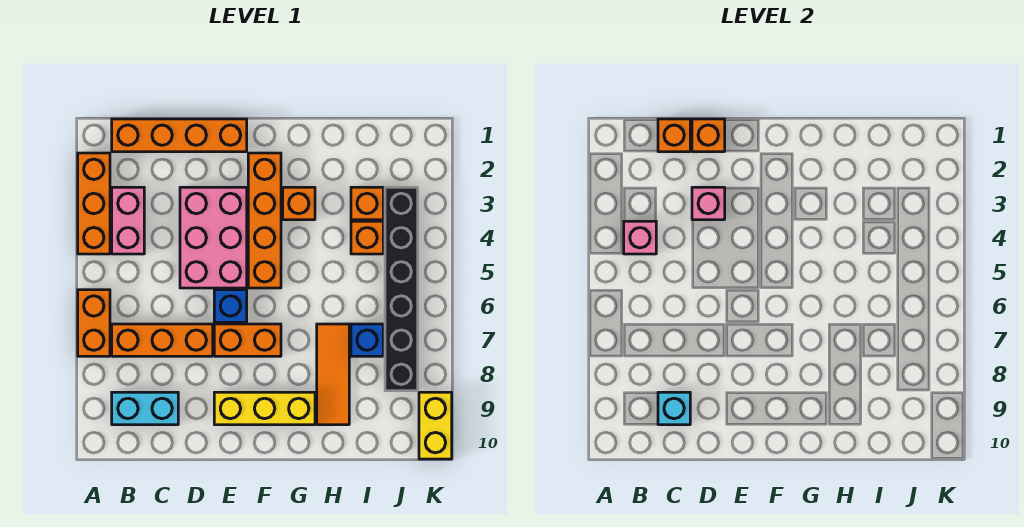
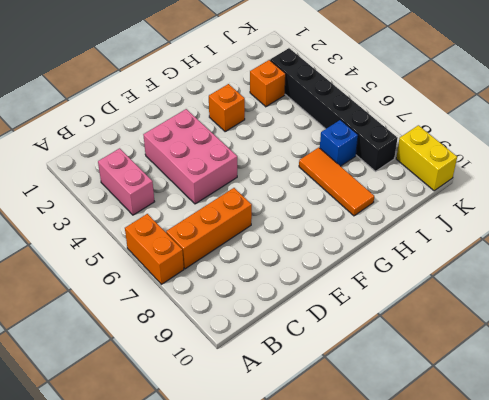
none -> orange brick A2:A4 level 1
none -> orange brick B1:E1 level 1
none -> cyan brick B9:C9 level 1

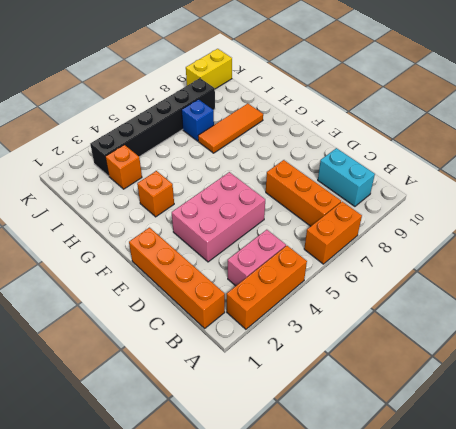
none -> blue brick E6 level 1
none -> orange brick E7:F7 level 1
none -> yellow brick E9:G9 level 1

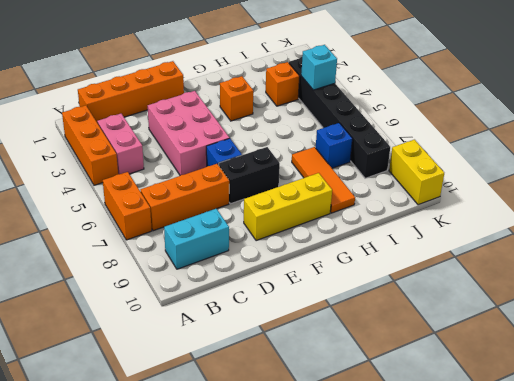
black brick E7:F7 level 1 -> orange brick E7:F7 level 1
cyan brick J4 level 2 -> cyan brick C9 level 2
none -> orange brick F2:F5 level 1
none -> orange brick I4 level 1
none -> pink brick B4 level 2

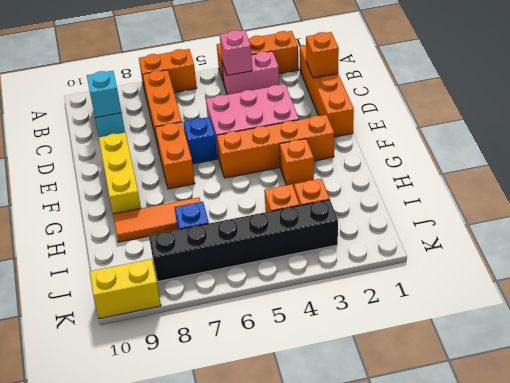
none -> orange brick D1 level 2
none -> pink brick D3 level 2

